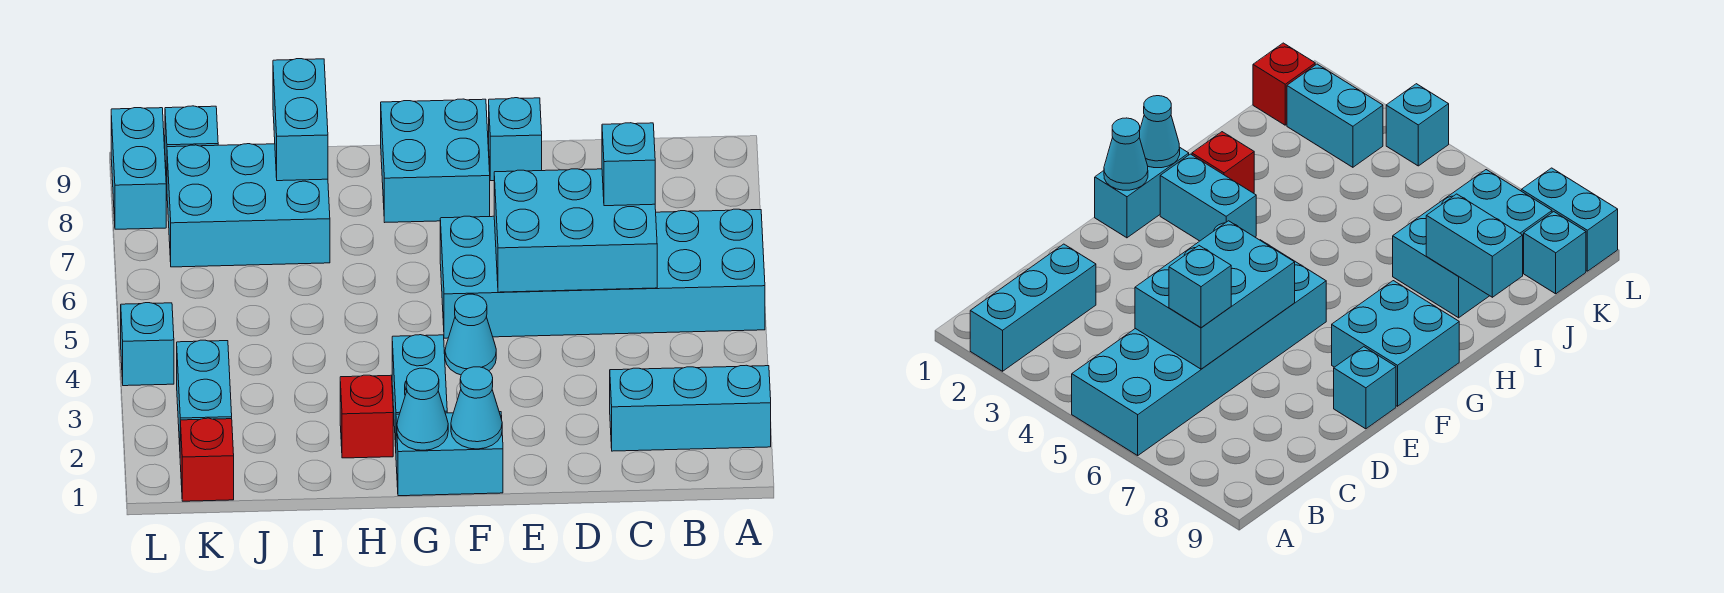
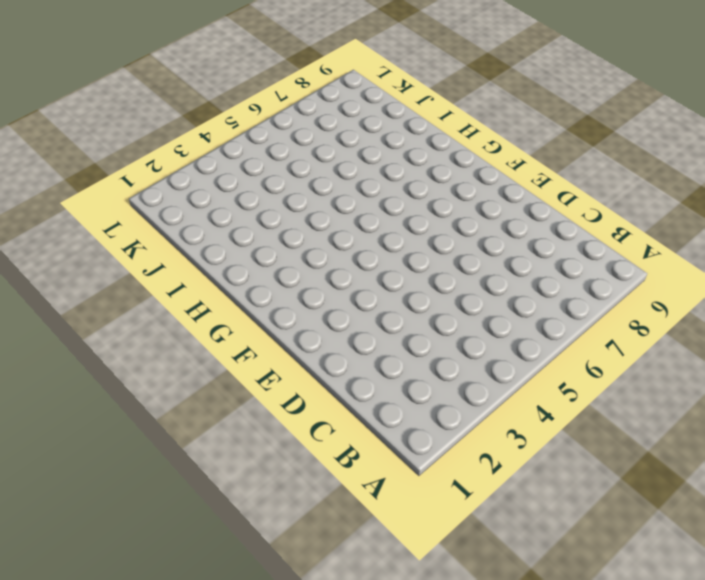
none -> cyan brick A2:C2 level 1
none -> cyan brick A5:F6 level 1
none -> cyan brick E9 level 1

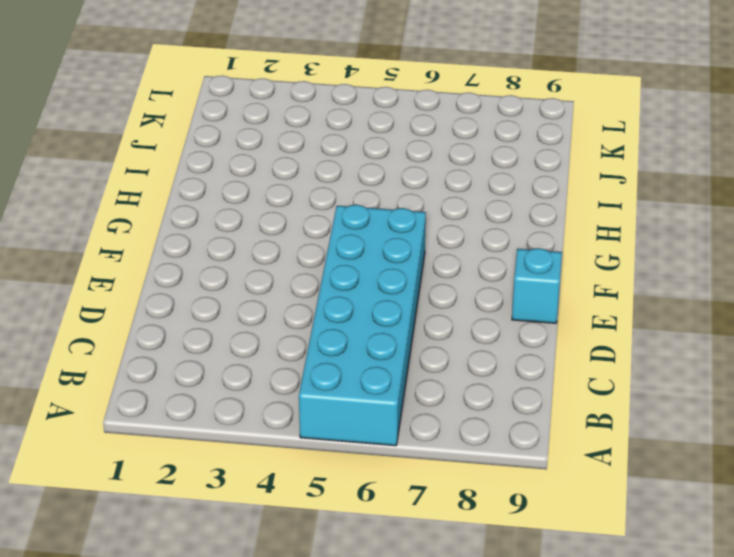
none -> cyan brick A2:C2 level 1
none -> cyan brick F1:G1 level 1
none -> cyan cone F4 level 1

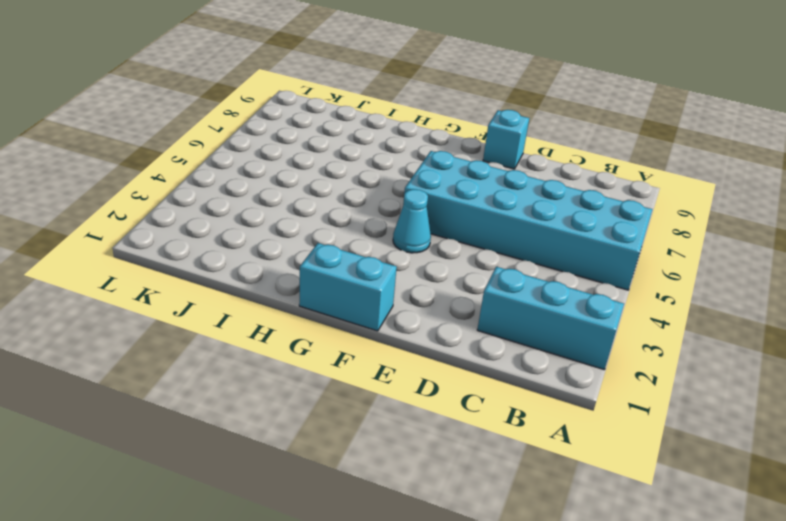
none -> cyan brick F8:G9 level 1
none -> cyan brick G2:G3 level 1
none -> red brick H2 level 1

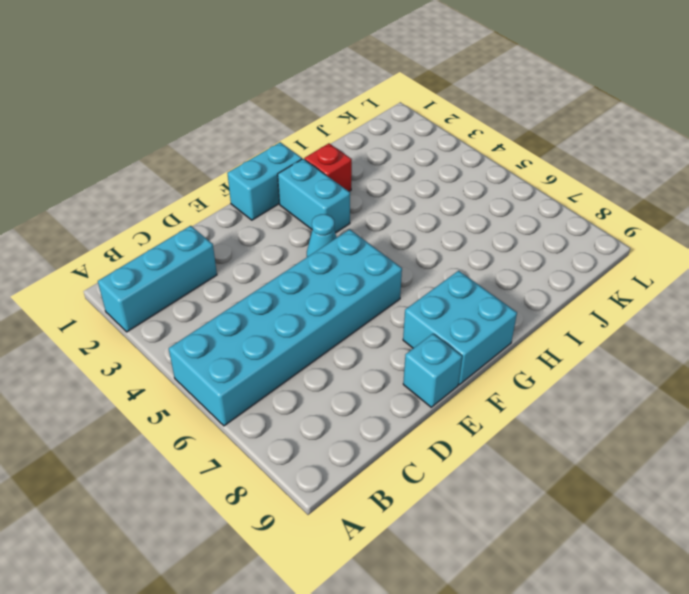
none -> cyan brick I7:K8 level 1
none -> red brick K1 level 1
none -> cyan brick K2:K3 level 1

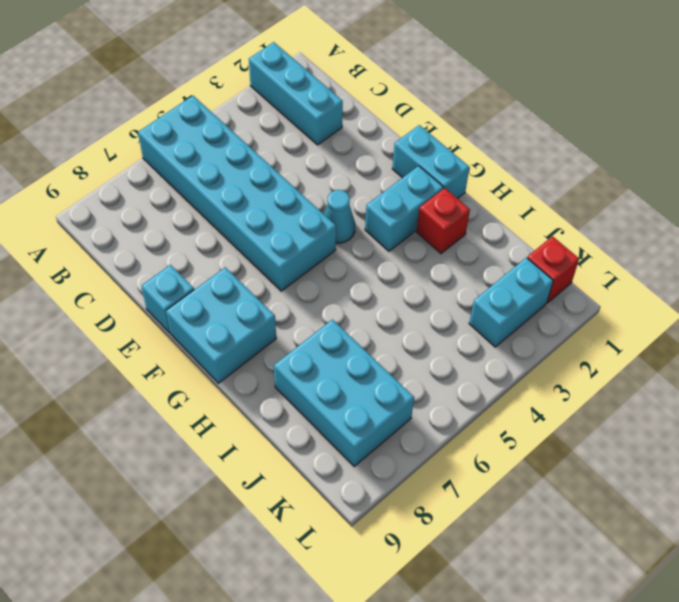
none -> cyan brick K9 level 1
none -> cyan brick L4 level 1
none -> cyan brick L8:L9 level 1

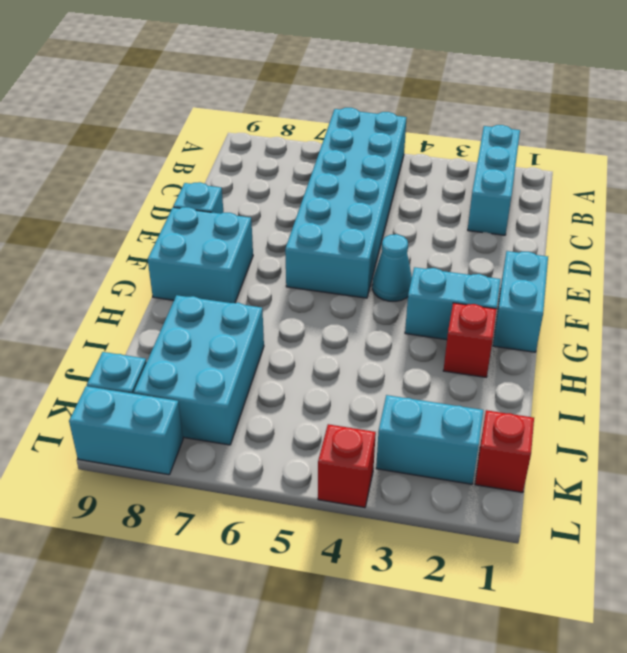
red brick L4 level 1 -> cyan brick L4 level 1
none -> cyan brick C5:E6 level 2
none -> cyan cone F1 level 2
none -> cyan cone G1 level 2

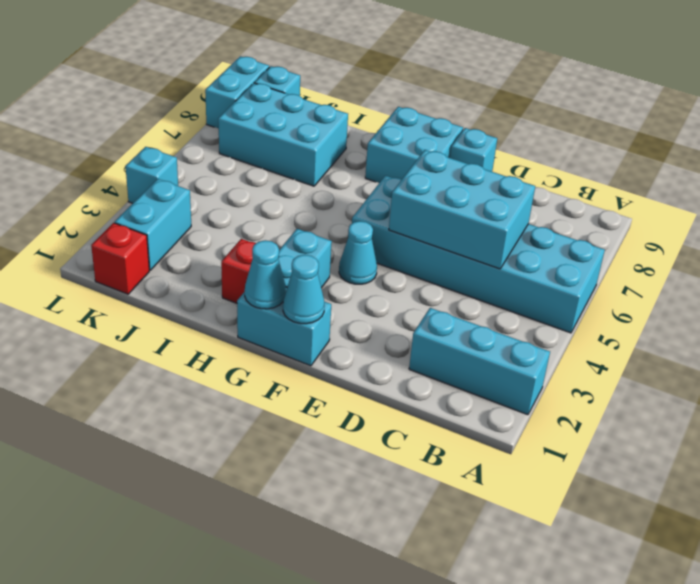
none -> cyan brick I8:I9 level 2
none -> cyan brick C6 level 3

